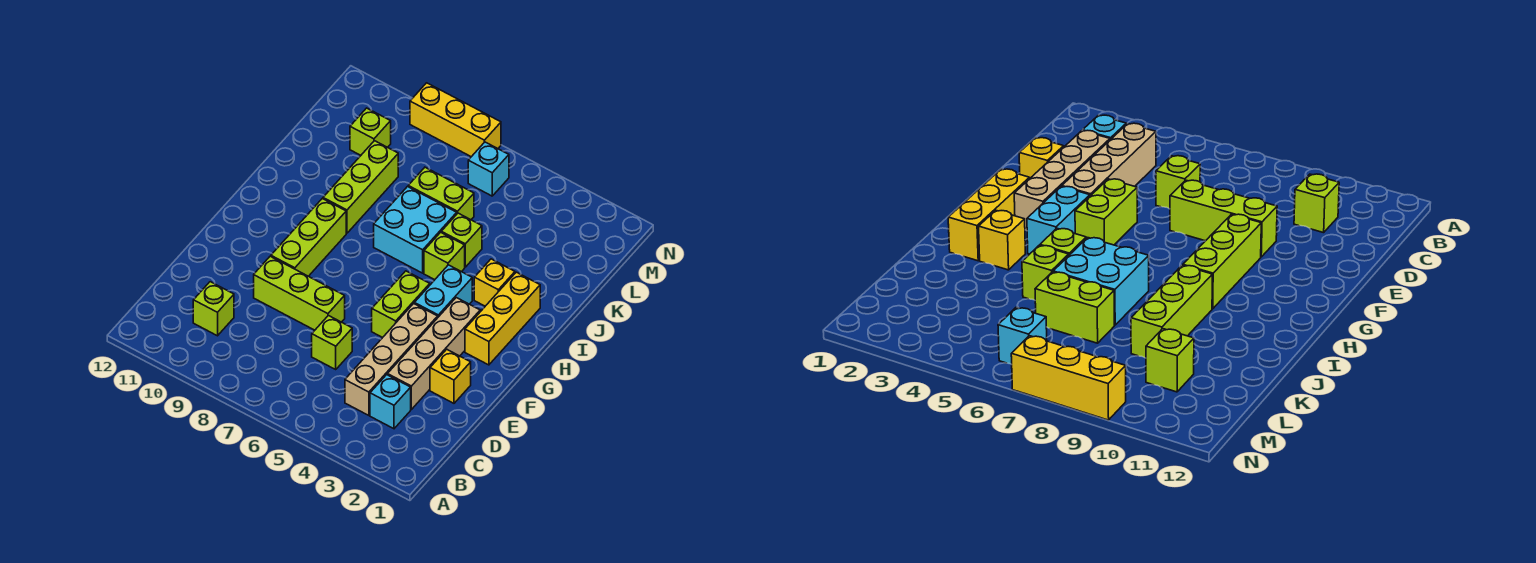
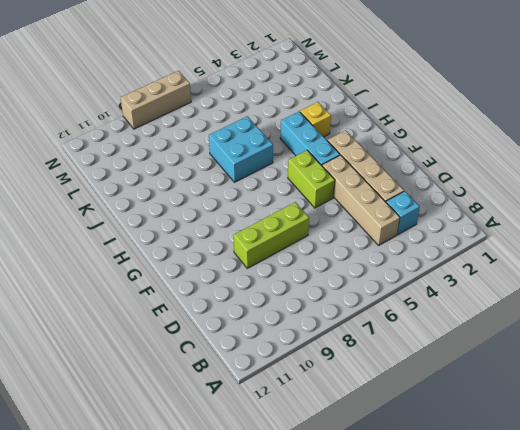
cyan brick G4:I4 level 1 -> cyan brick G4:H4 level 1
tan brick N7:N9 level 1 -> yellow brick N7:N9 level 1
none -> lime brick C10 level 1
none -> lime brick D6 level 1
none -> yellow brick E2 level 1

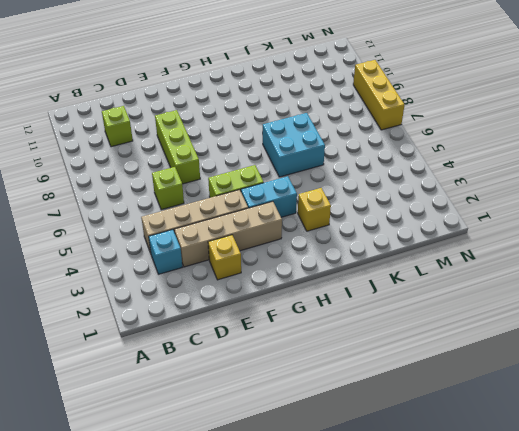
none -> lime brick F9:H9 level 1
none -> yellow brick G2:I2 level 1
none -> lime brick I5 level 1

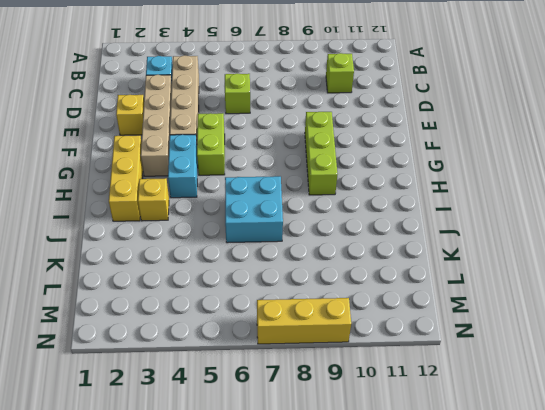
none -> lime brick E7:E9 level 1
none -> lime brick I5 level 1
none -> lime brick I9:K9 level 1

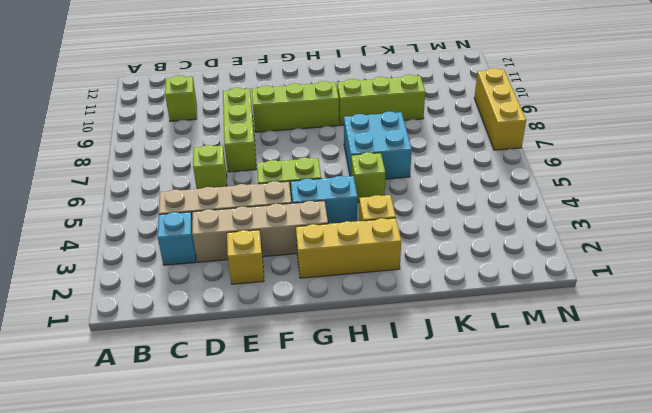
none -> lime brick J5 level 1
none -> lime brick K6:K7 level 1
none -> lime brick L10 level 1

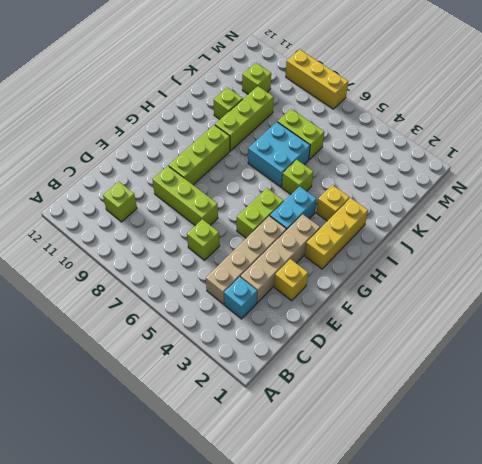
lime brick J10 level 1 -> lime brick J5 level 1
none -> cyan brick M6 level 1

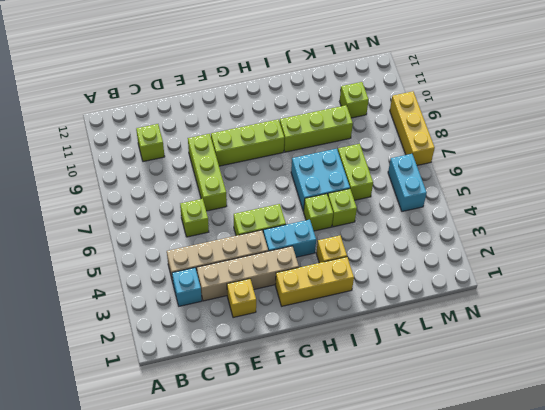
cyan brick M5:M6 level 1 -> cyan brick M6 level 1

